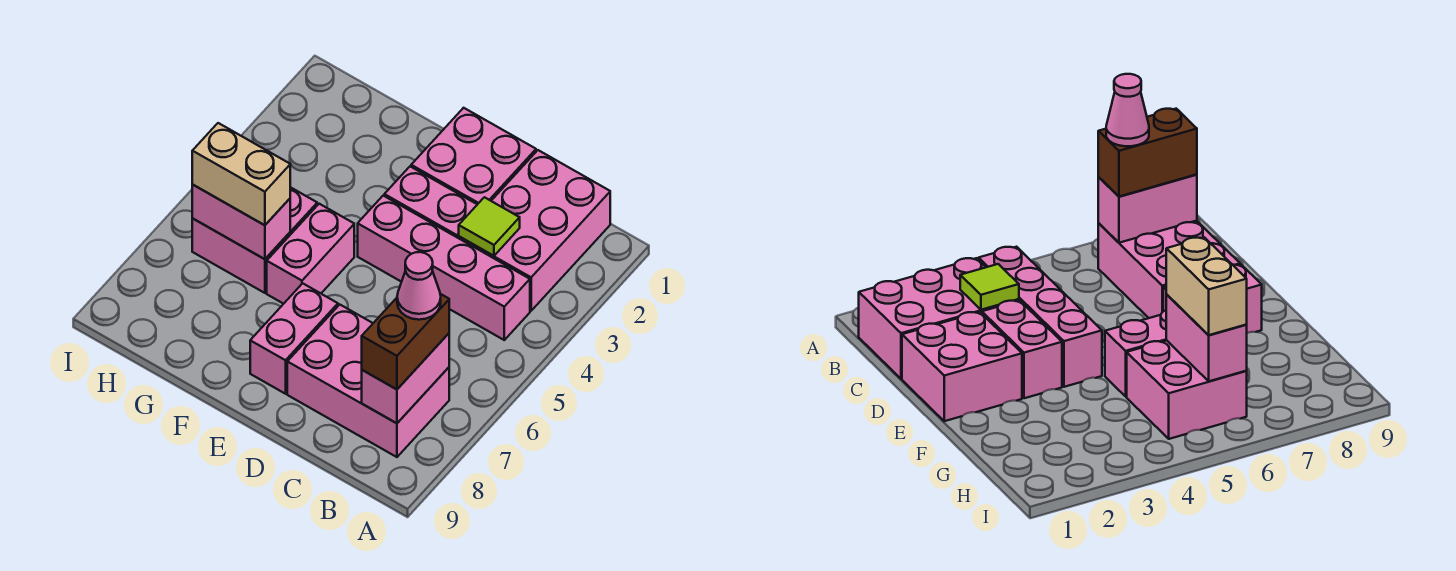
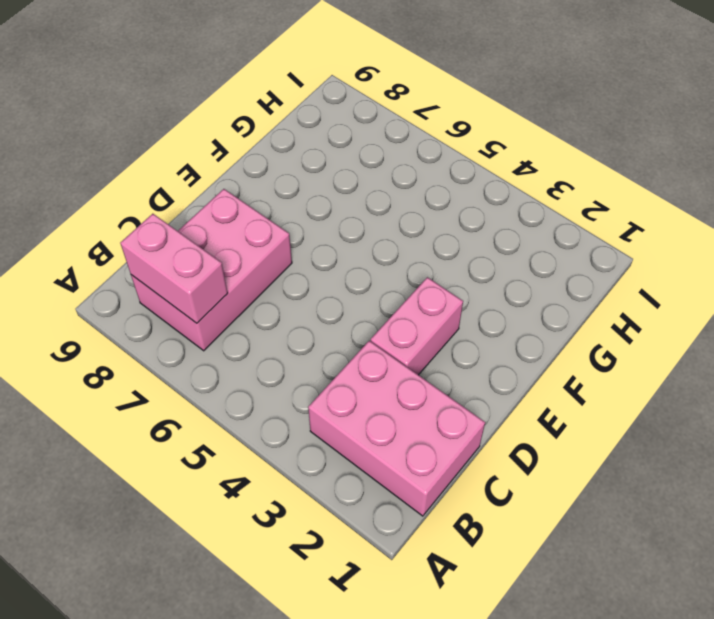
none -> pink brick B4:E4 level 1
none -> pink brick D1:E2 level 1
none -> pink brick E7:E8 level 1

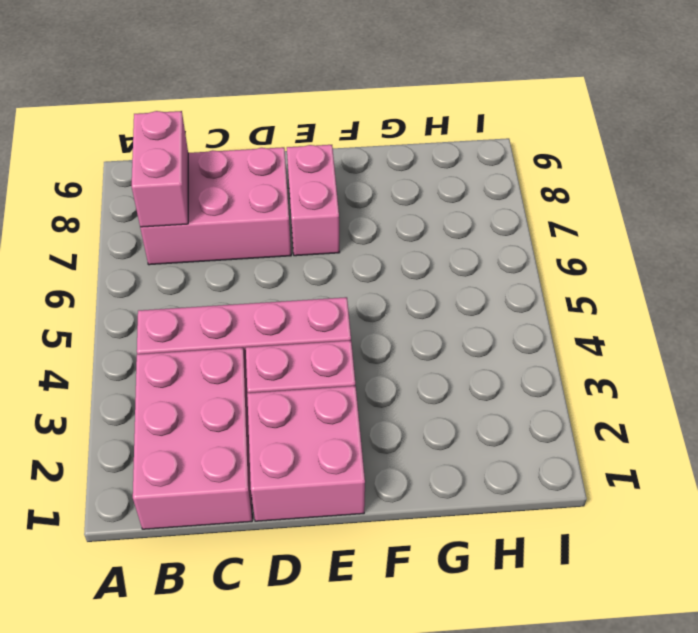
none -> pink brick F5:F6 level 1
none -> pink brick G5:H6 level 1
none -> lime tile C3 level 2

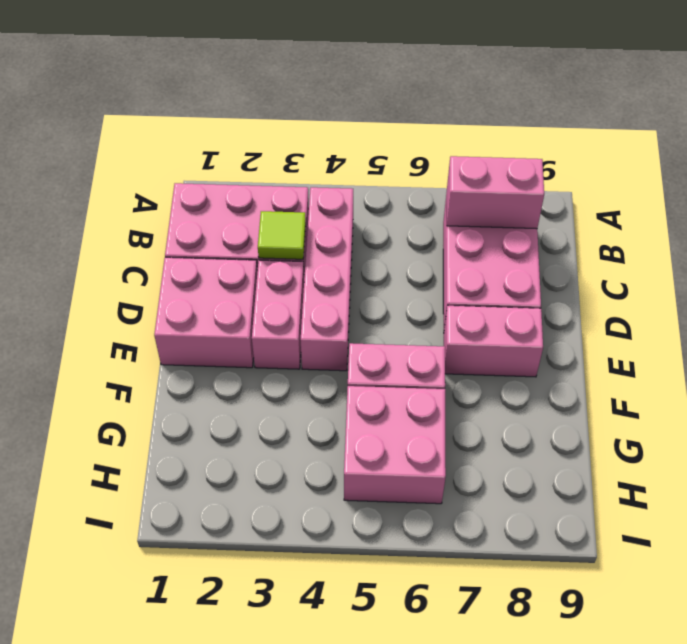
none -> pink brick G6:H6 level 2
none -> brown brick B7:B8 level 3
none -> tan brick G6:H6 level 3

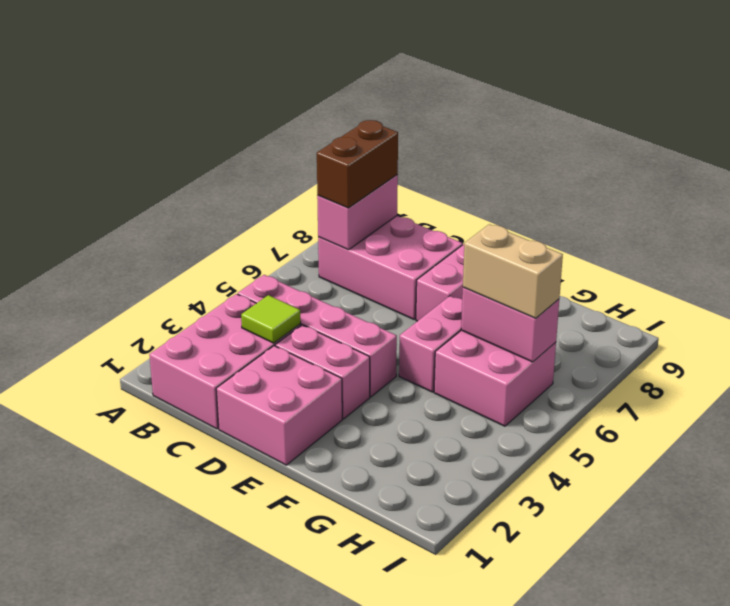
none -> pink cone B7 level 4

